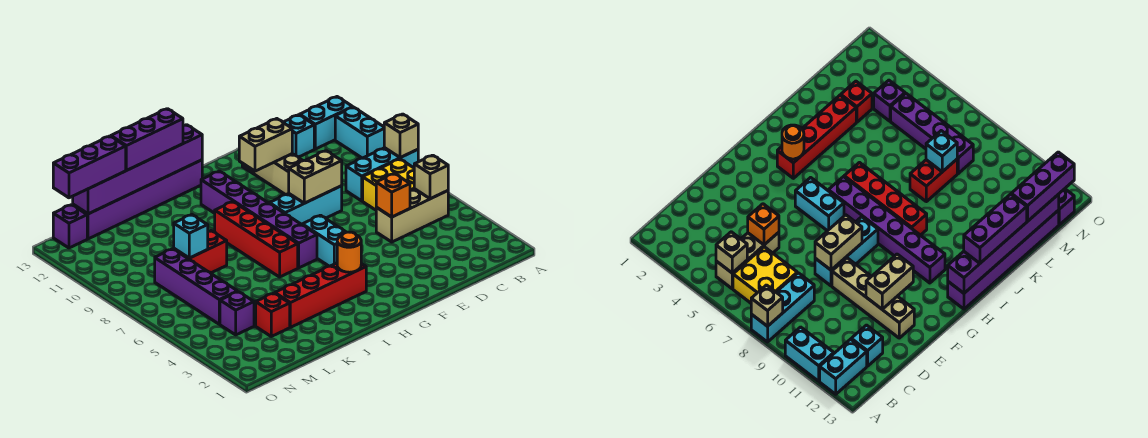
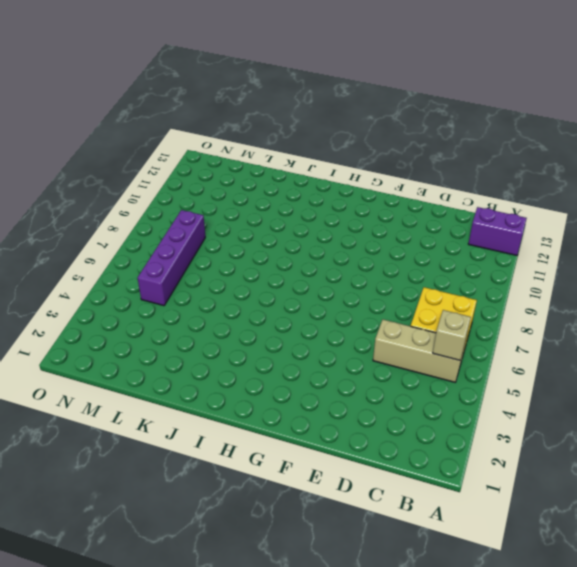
purple brick A12:B12 level 1 -> cyan brick A12:B12 level 1
none -> cyan brick A8:C8 level 1
none -> cyan brick A10:A11 level 1
none -> cyan brick C12 level 1

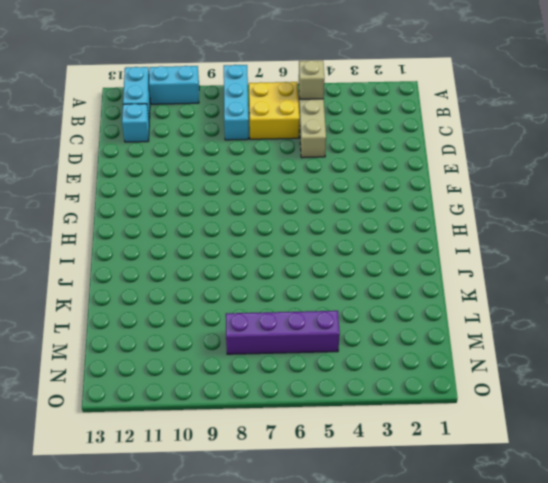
none -> cyan brick E8:G8 level 1
none -> tan brick E9:E12 level 1
none -> cyan brick G5:G6 level 1

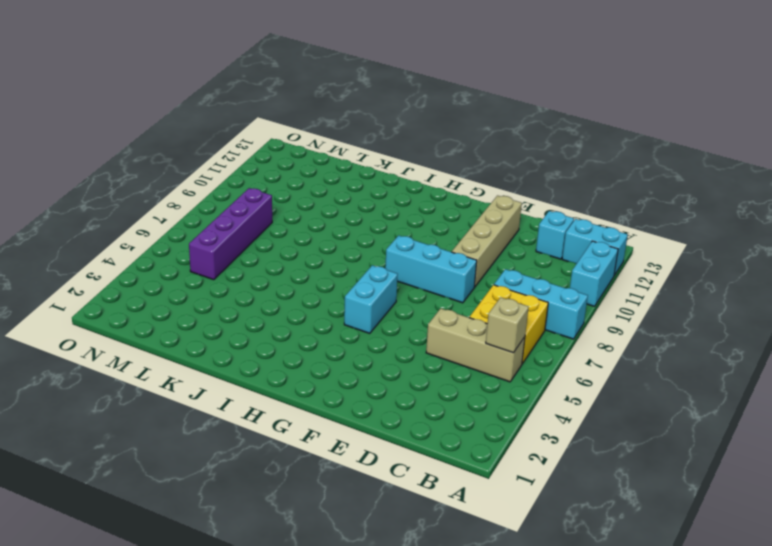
none -> red brick H3:K3 level 1
none -> purple brick H6:H11 level 1
none -> purple brick H13:M13 level 1

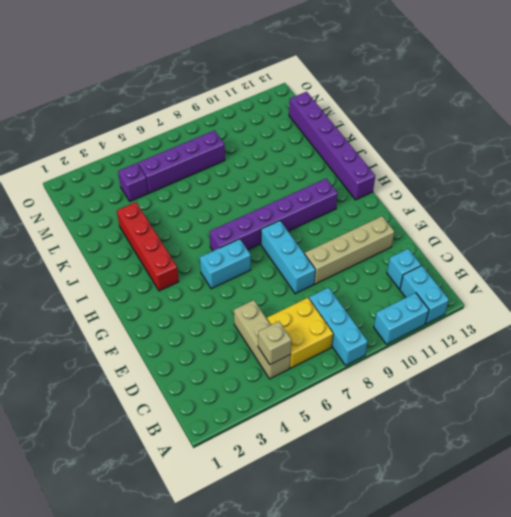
none -> red brick I6:I9 level 1
none -> red brick K8:L8 level 1
none -> red brick L3 level 1

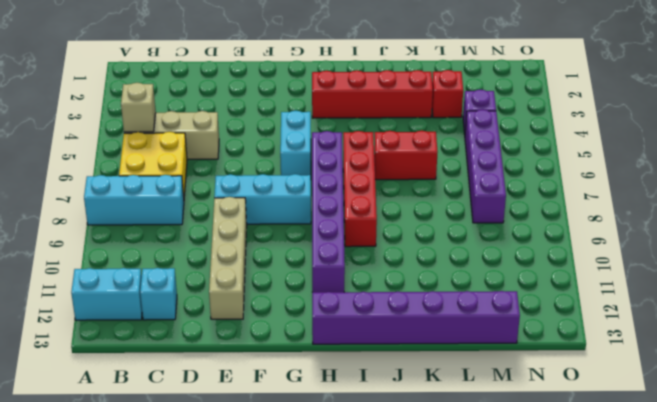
red brick J6:K6 level 1 -> red brick K8:L8 level 1
none -> cyan brick A10:A11 level 1
none -> purple brick N13 level 1
none -> tan brick A8 level 2

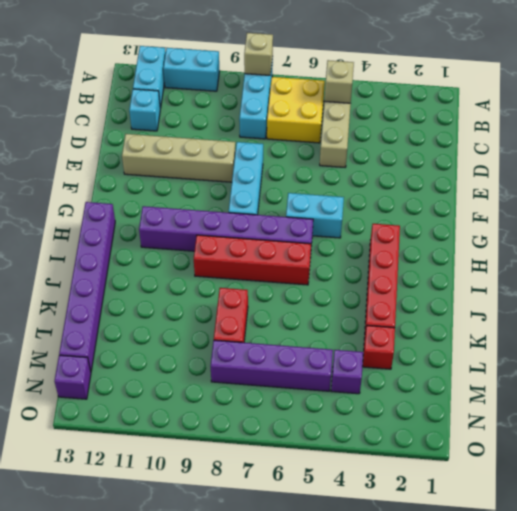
none -> orange brick D5 level 2
none -> tan brick E8:F8 level 2
none -> tan brick E11:F11 level 2

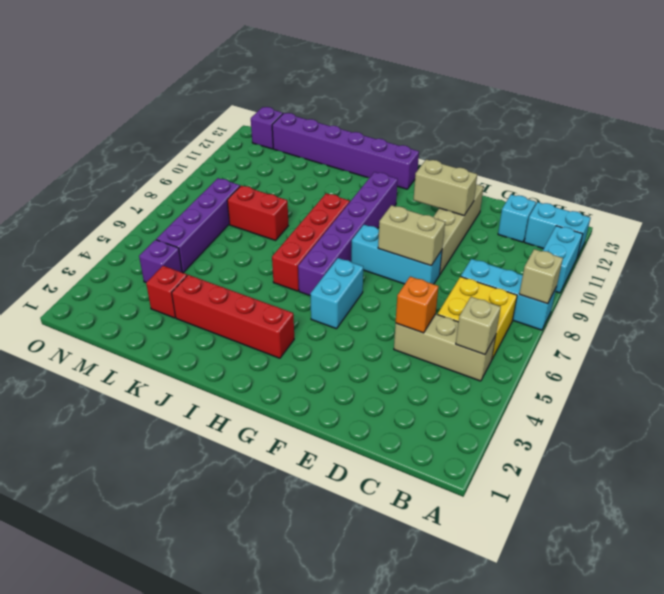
none -> orange round brick H3 level 2
none -> purple brick H13:M13 level 2
none -> cyan brick L8 level 2

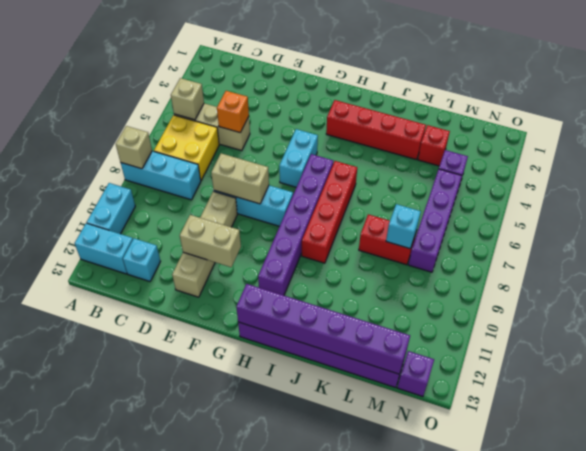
none -> orange round brick H3 level 2
none -> purple brick I13:K13 level 3
none -> purple brick L13:N13 level 3

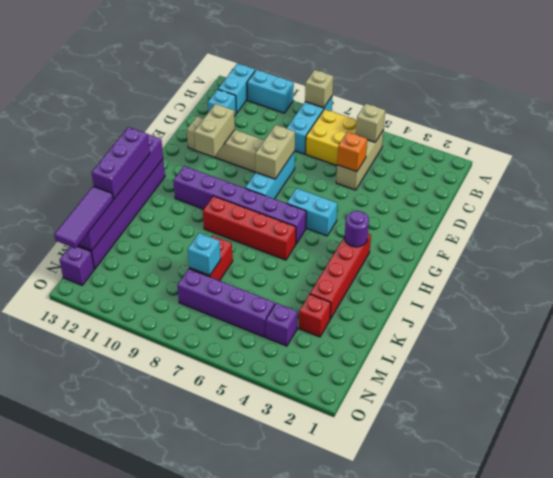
purple round brick H3 level 2 -> orange round brick H3 level 2
purple tile L13:N13 level 3 -> purple brick L13:N13 level 3

